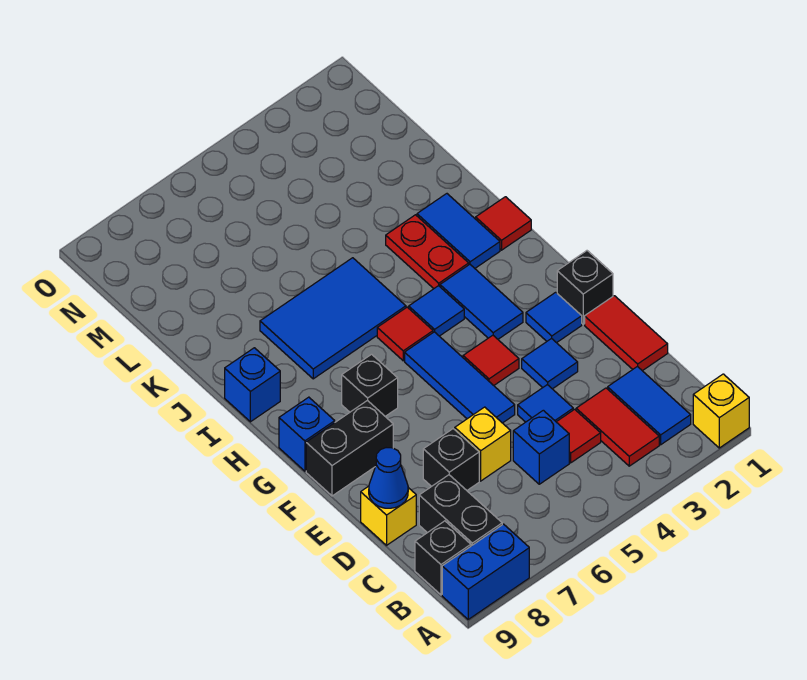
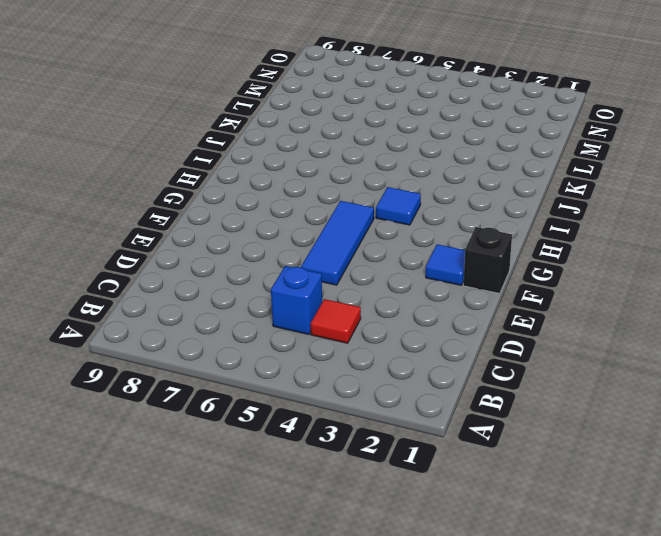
none -> yellow brick A1 level 1
none -> blue brick A8:A9 level 1
none -> blue tile B2:C2 level 1
none -> red tile B3:C3 level 1

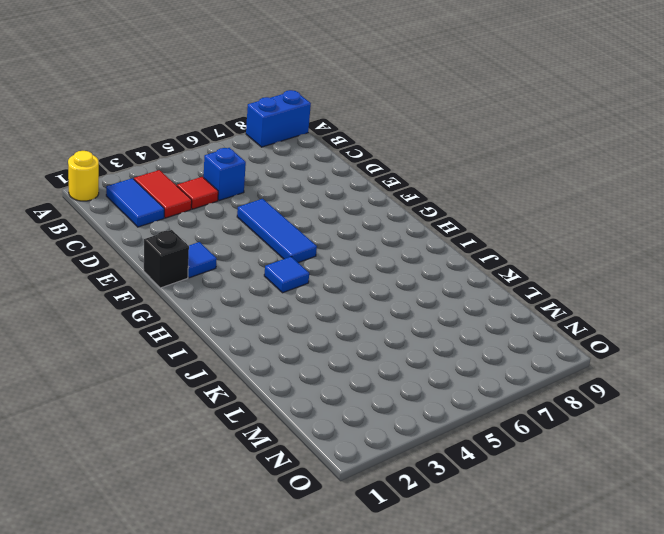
yellow round brick A1 level 1 -> yellow brick A1 level 1
none -> black brick B8:C8 level 1
none -> black brick B9 level 1
none -> red tile D1:E1 level 1
none -> blue tile D4 level 1

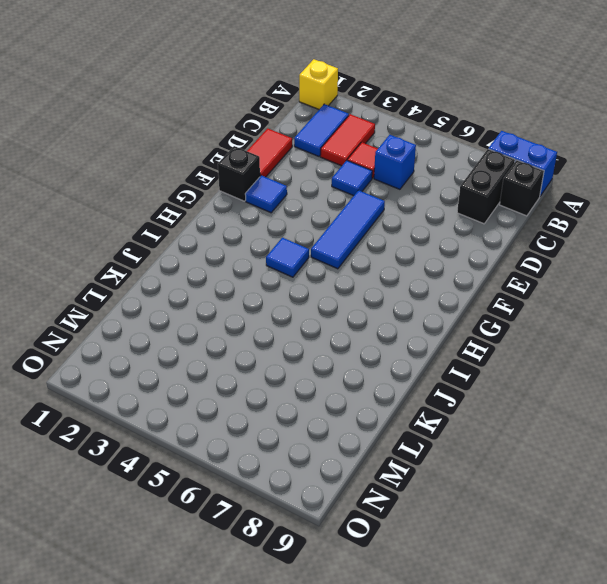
none -> yellow brick D6 level 1
none -> black brick D7 level 1
none -> yellow brick D9 level 1
none -> blue tile E3 level 1

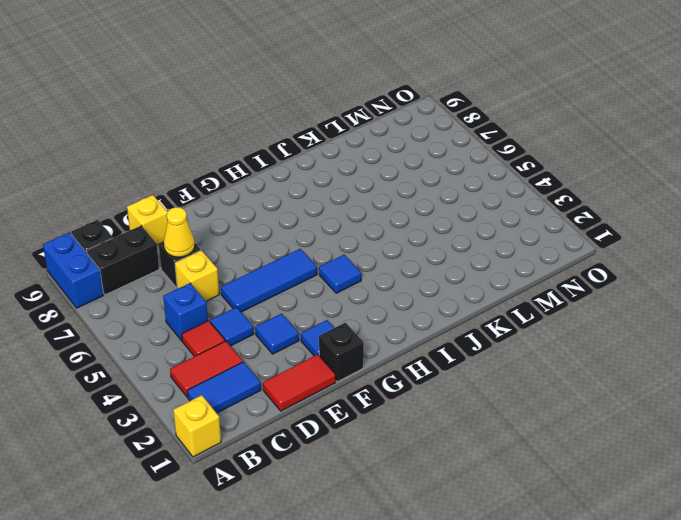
yellow cone D7 level 2 -> none
none -> red tile F4 level 1
none -> black brick F8:F9 level 1
none -> blue tile G3:H3 level 1
none -> black brick G7 level 1

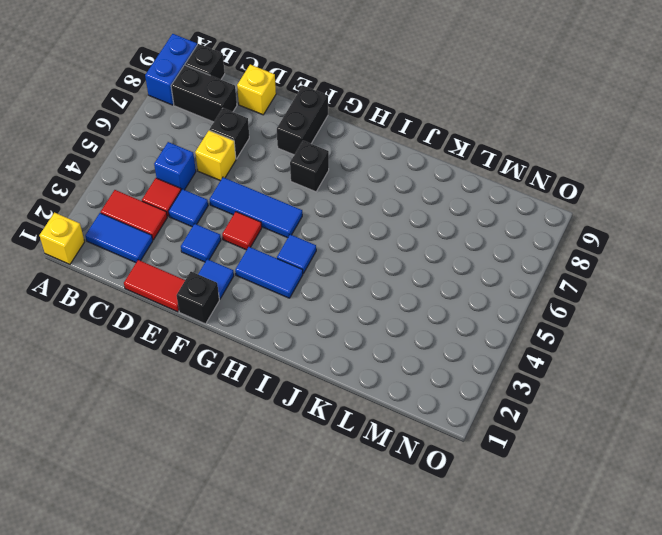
none -> blue brick G9 level 1
none -> red tile H5 level 1
none -> red tile I1 level 1
none -> blue tile I2:J2 level 1

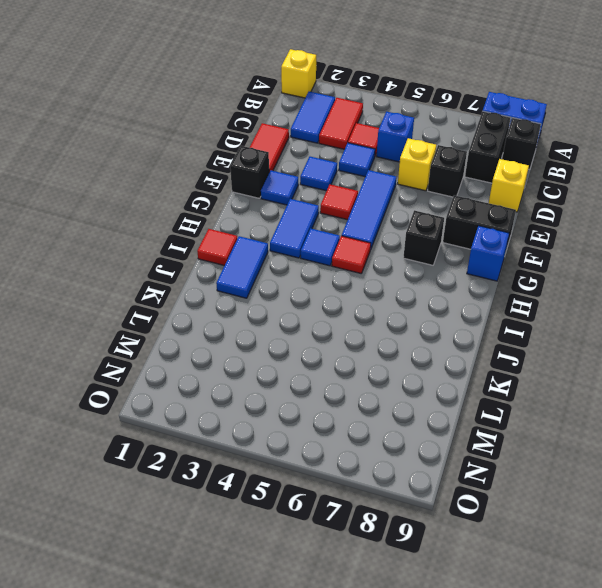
none -> red plate I3:J3 level 1
none -> blue tile I5:J7 level 1
none -> blue brick I9 level 1
none -> blue cone D9 level 2

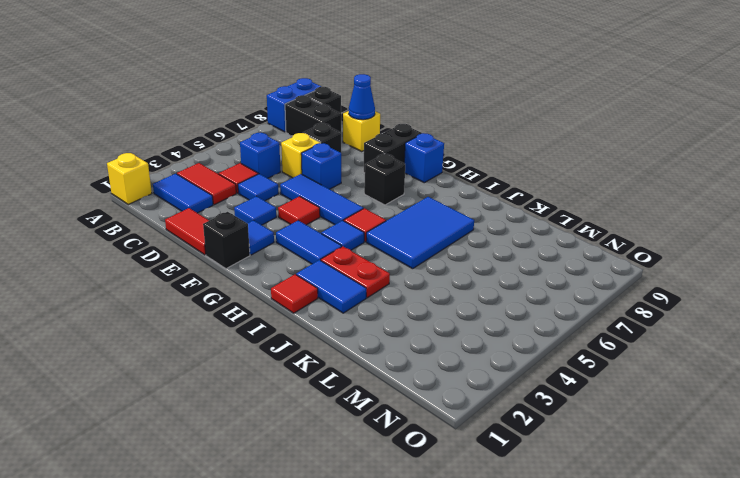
blue brick E6 level 1 -> blue brick I9 level 1

